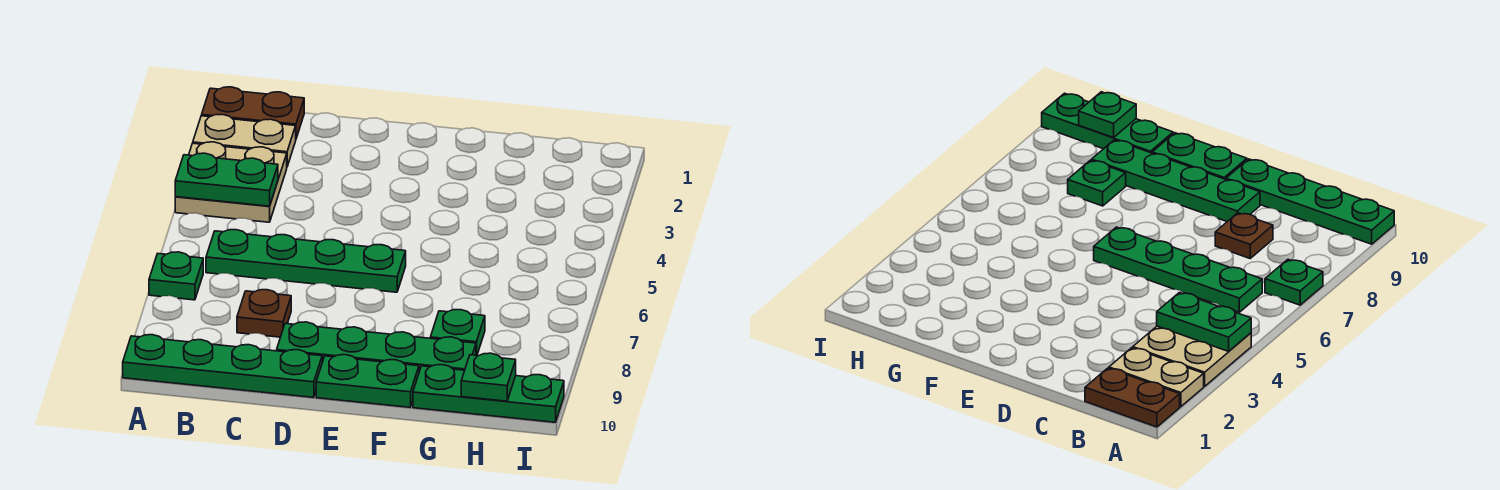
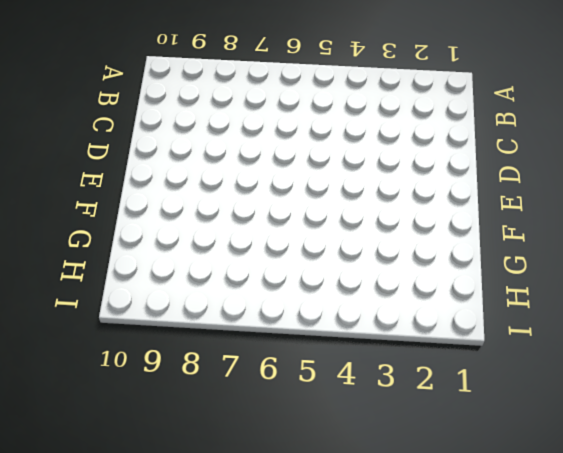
none -> brown plate A1:B1 level 1
none -> tan plate A2:B2 level 1
none -> tan plate A3:B4 level 1

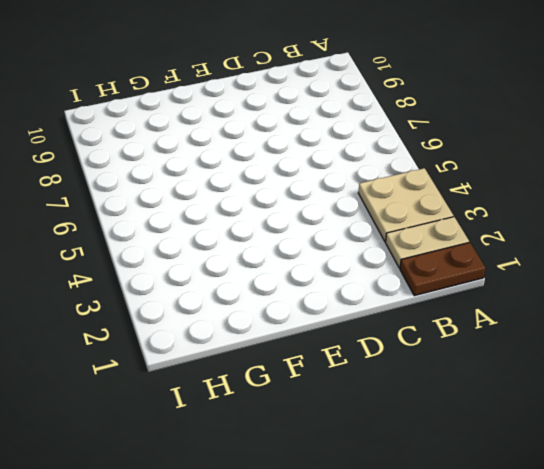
none -> green plate A7 level 1
none -> green plate A10:D10 level 1
none -> green plate B6:E6 level 1

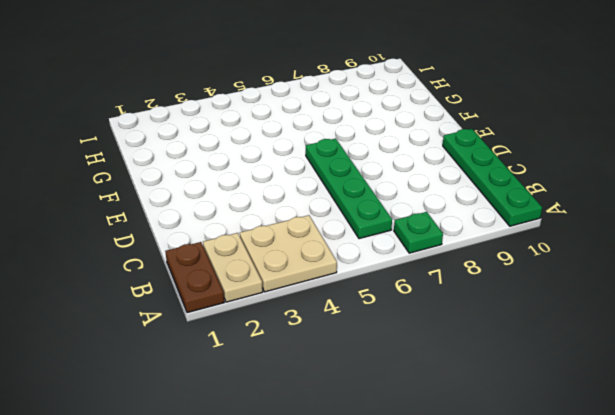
none -> brown plate C8 level 1
none -> green plate D9:G9 level 1
none -> green plate E10:F10 level 1

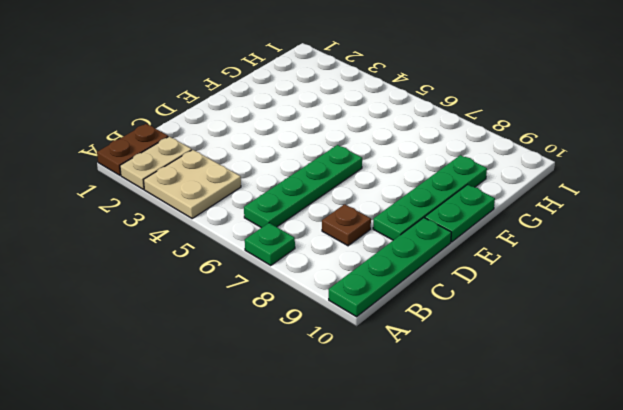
none -> green plate G8 level 1
none -> green plate G10:I10 level 1
none -> green plate A4:B4 level 2

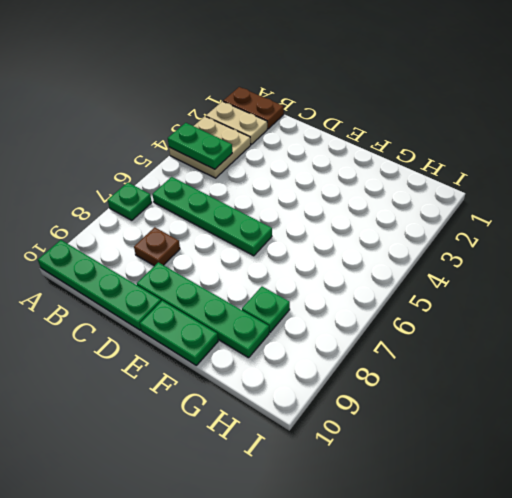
none -> green plate G10:I10 level 1
none -> green plate H10 level 2

